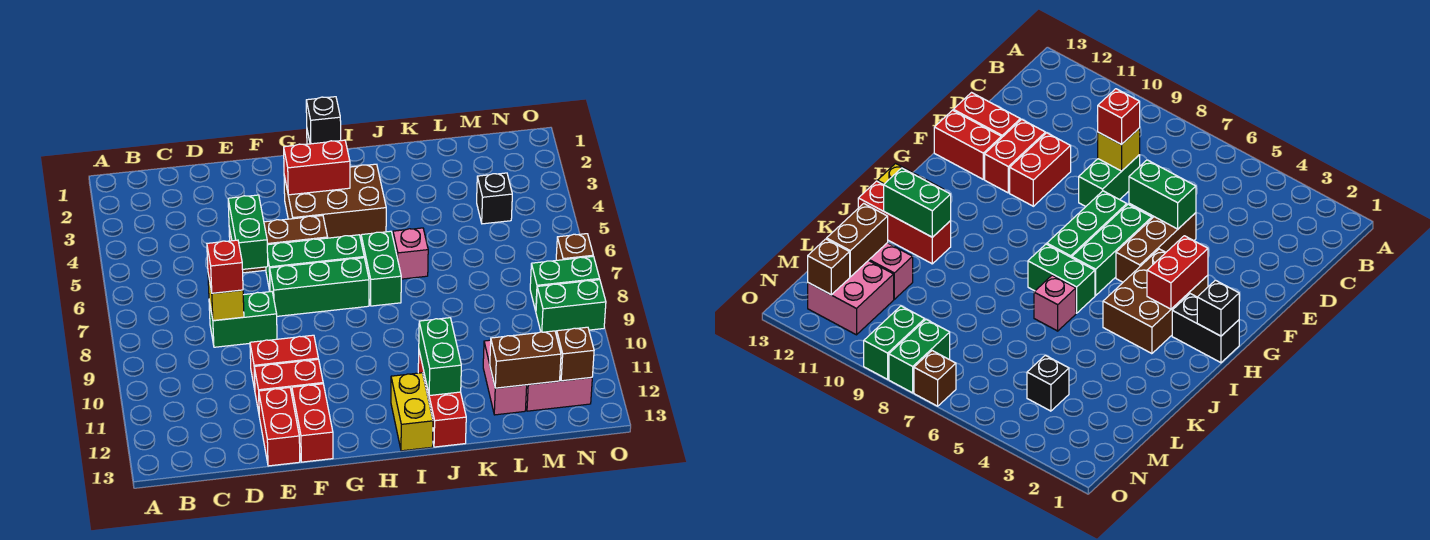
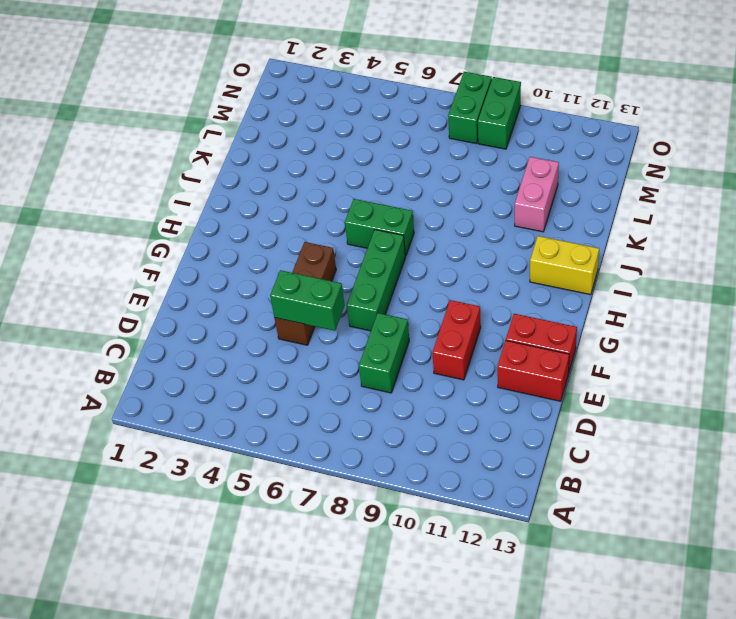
pink brick K11:L11 level 1 -> pink brick L11:L12 level 1
none -> red brick E11:F11 level 1
none -> green brick F6:H6 level 1
none -> brown brick G3:I4 level 1

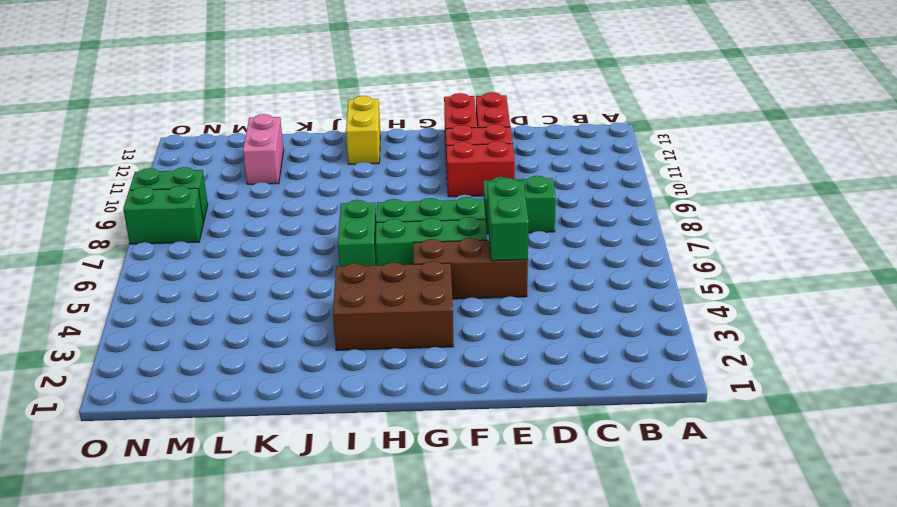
none -> black brick H1:H2 level 1
none -> pink brick J6 level 1
none -> red brick J11:J13 level 1

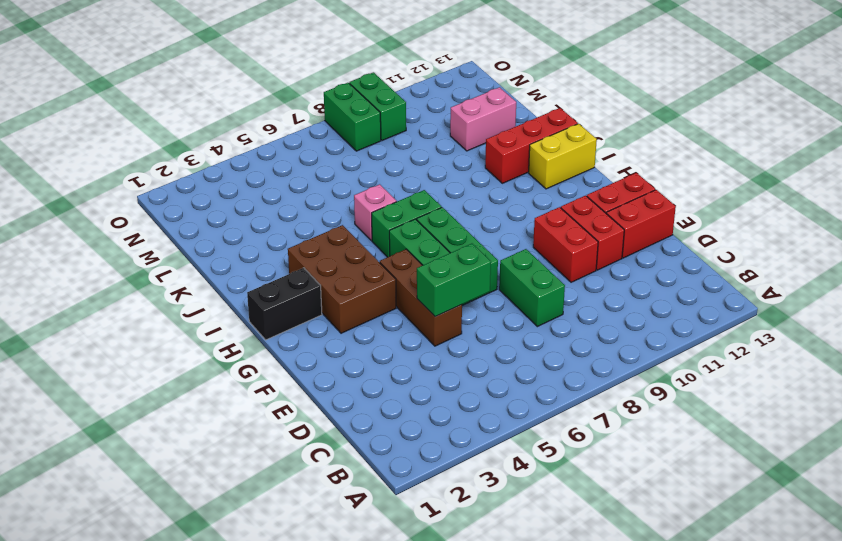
none -> black brick M4 level 1
none -> pink brick M11:N12 level 1
none -> brown brick O7 level 1

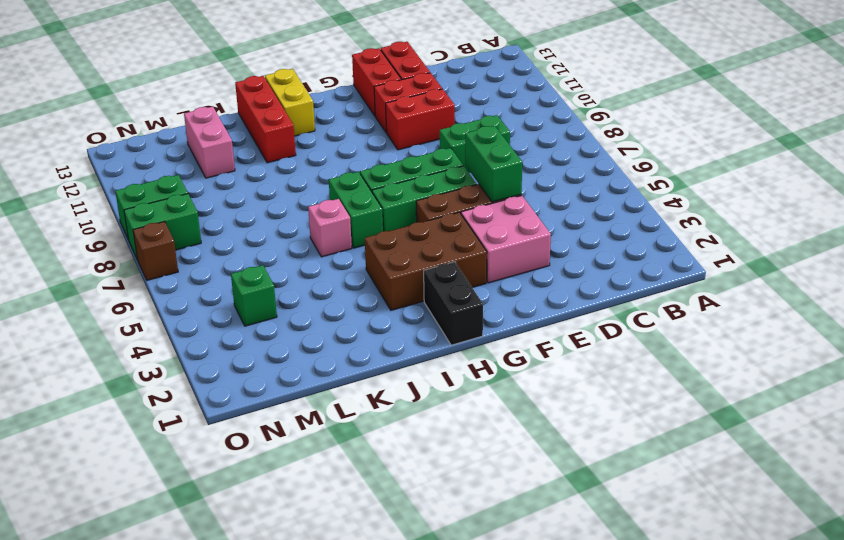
pink brick E3:F4 level 1 -> pink brick M11:N12 level 1
green brick M4 level 1 -> black brick M4 level 1
none -> yellow brick D8 level 2
none -> red brick G3:H3 level 2
none -> black brick H1 level 2

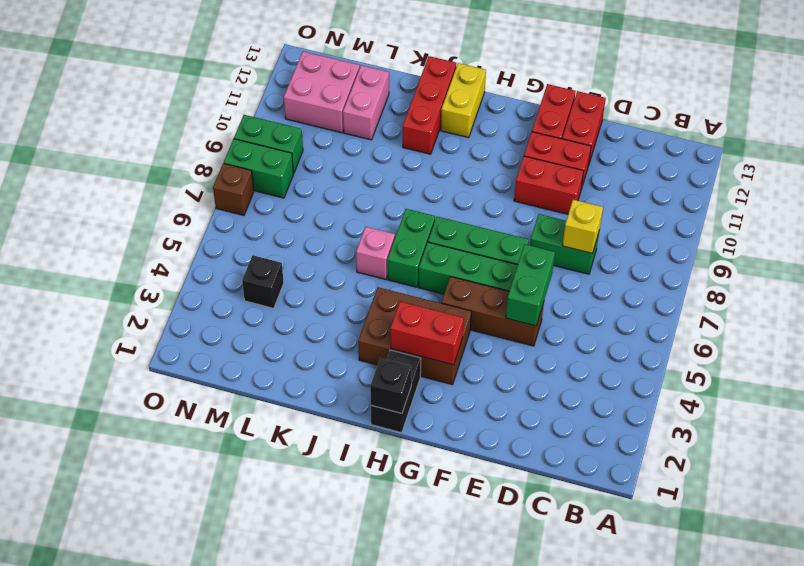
none -> green brick J11:J12 level 2
none -> brown brick L12:M12 level 2
none -> brown brick N12 level 2

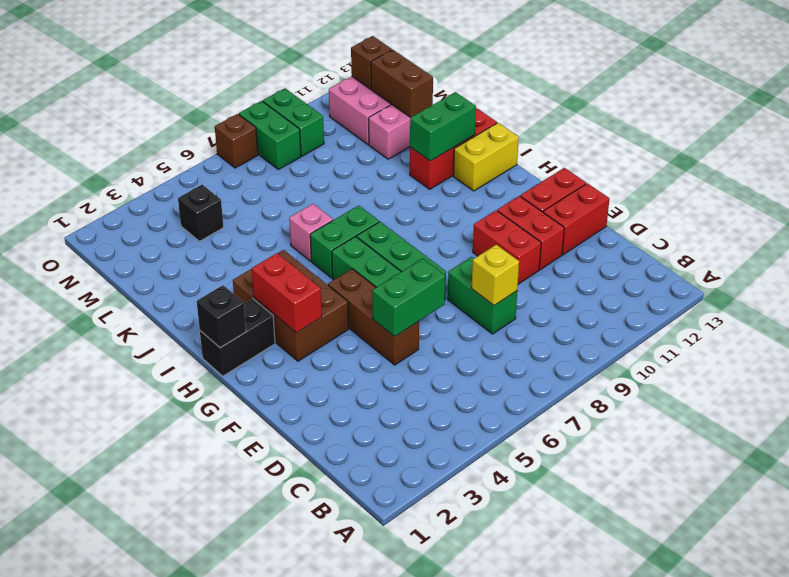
none -> red brick D8 level 3

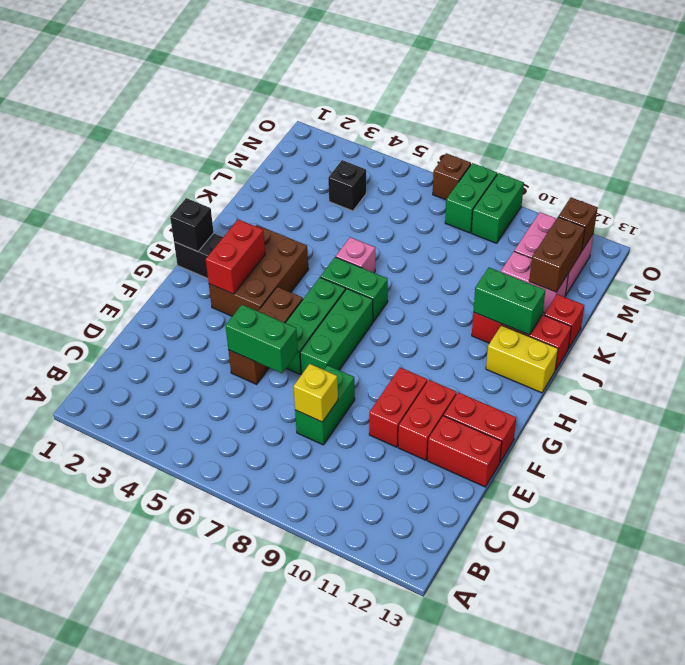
red brick K13 level 1 -> red brick D8 level 3

